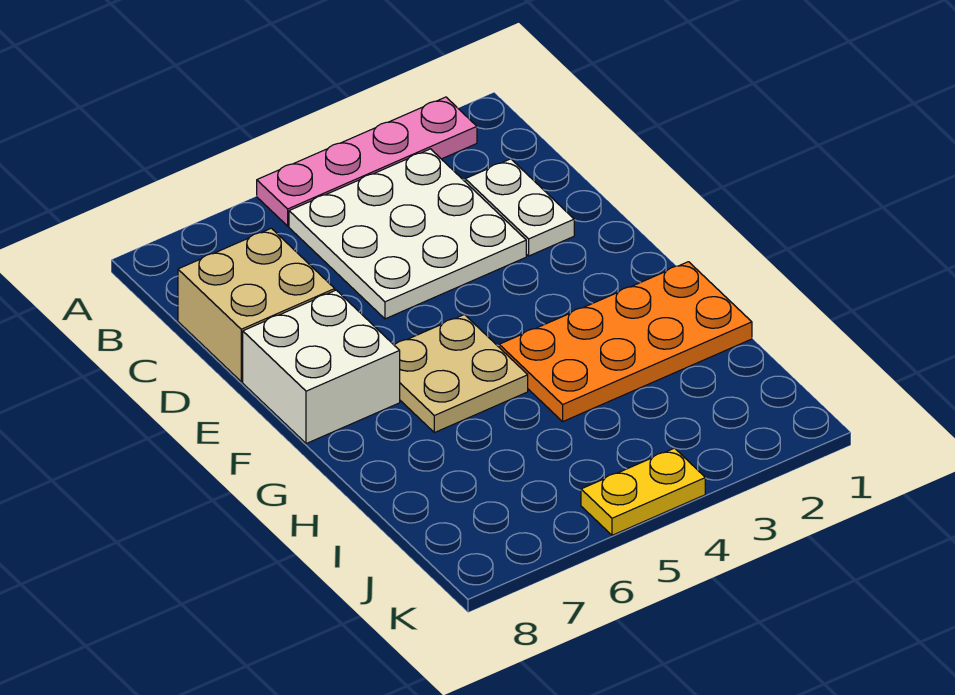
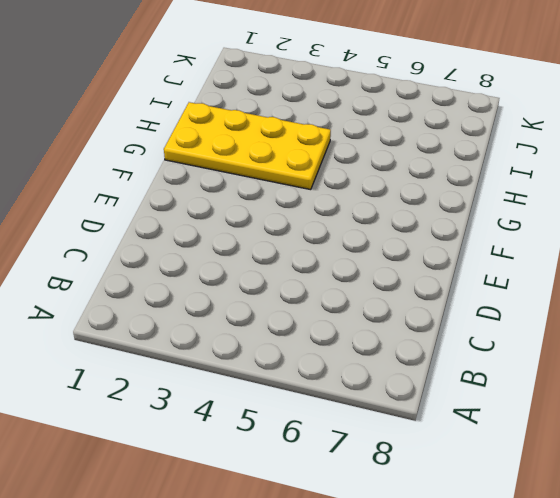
yellow plate G1:H4 level 1 -> orange plate G1:H4 level 1
none -> pink plate A2:A5 level 1
none -> white plate B3:D5 level 1

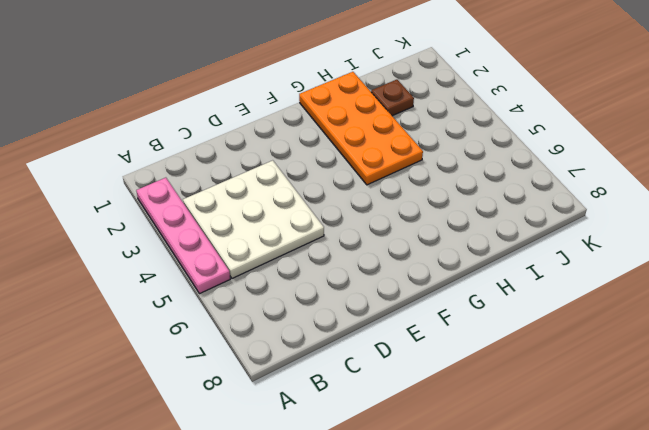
brown plate I2 level 1 -> none
none -> white plate C2:D2 level 1
none -> tan brick C7:D8 level 1

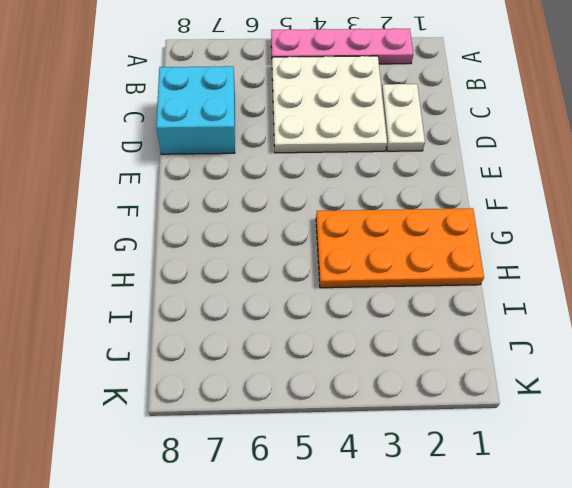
cyan brick C7:D8 level 1 -> tan brick C7:D8 level 1
none -> white brick E7:F8 level 1
none -> tan plate F5:G6 level 1

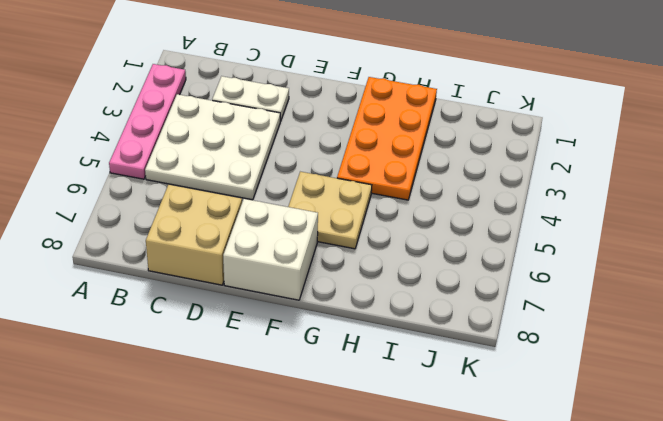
none -> yellow plate K4:K5 level 1

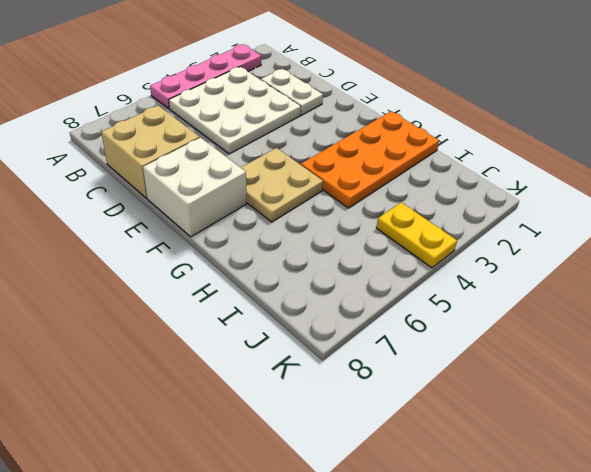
yellow plate J4:K4 level 1 -> yellow plate K4:K5 level 1

